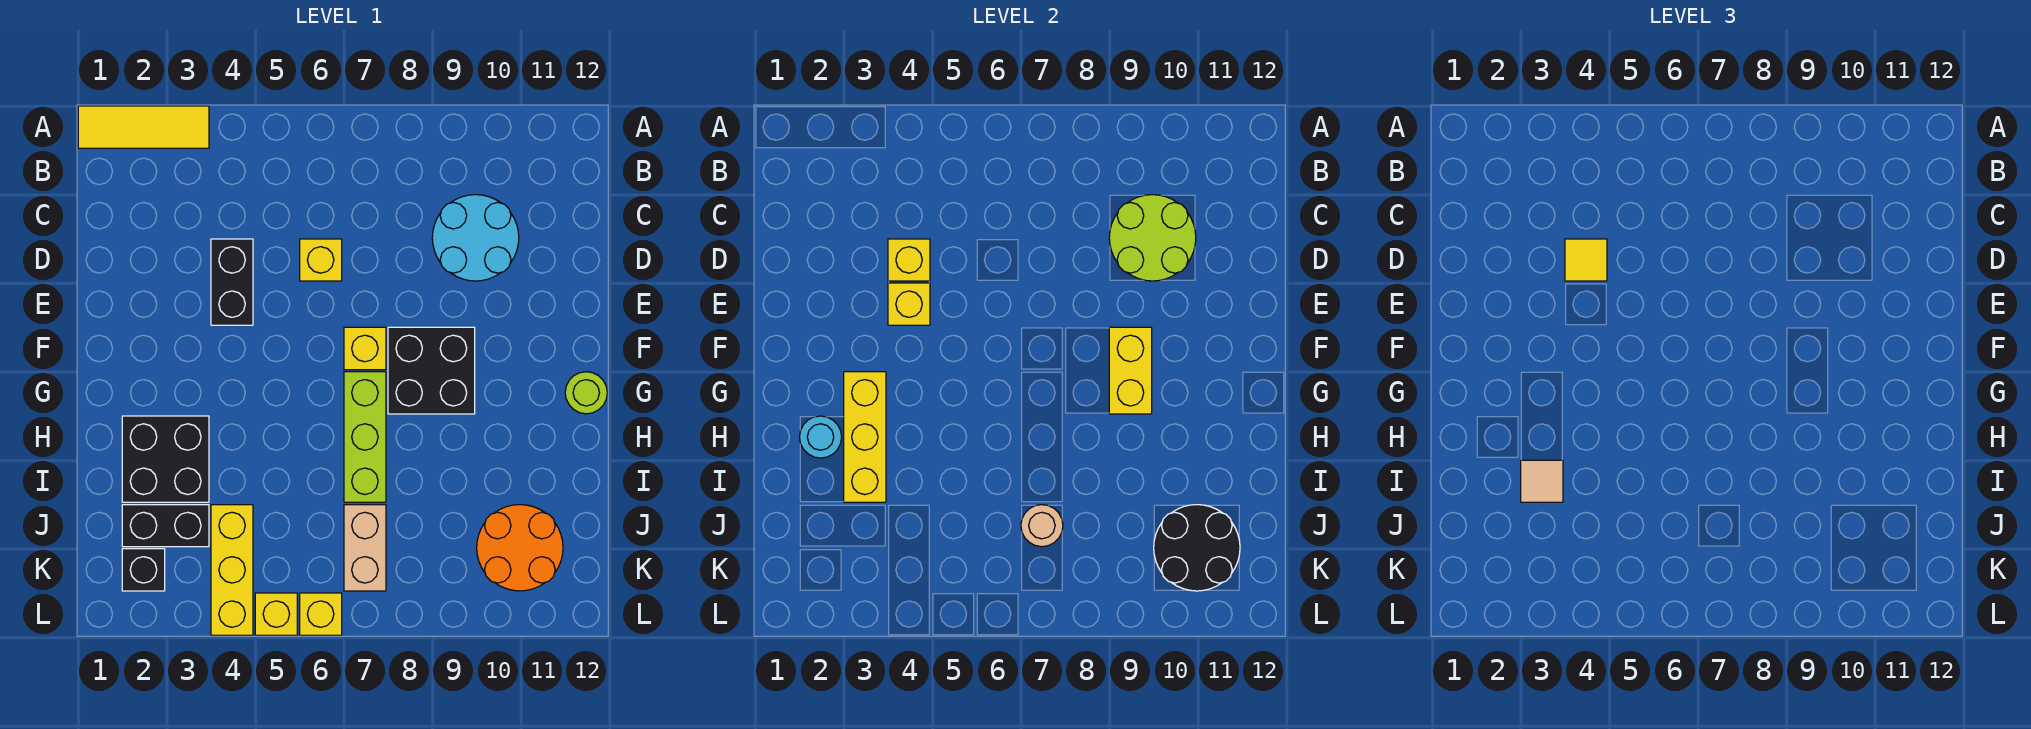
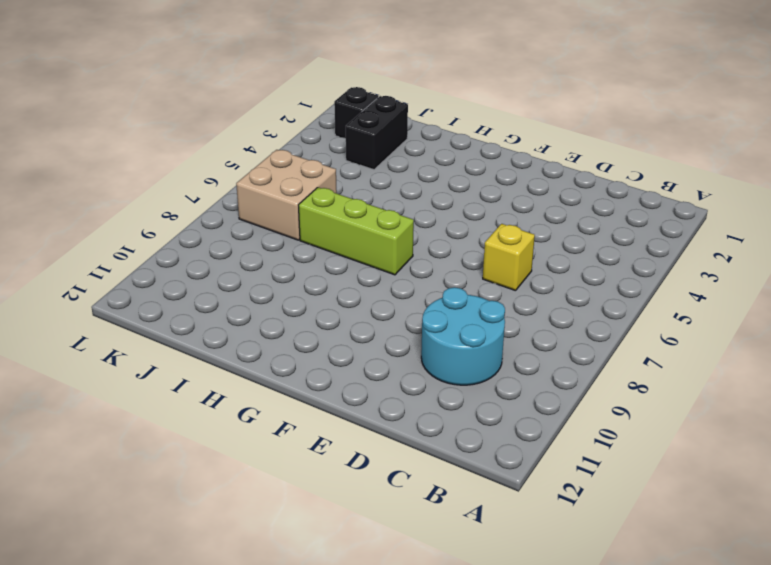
tan brick J6:K7 level 1 -> tan brick J7:K7 level 1
none -> yellow tile A1:A3 level 1
none -> black brick D4:E4 level 1
none -> yellow brick F7 level 1

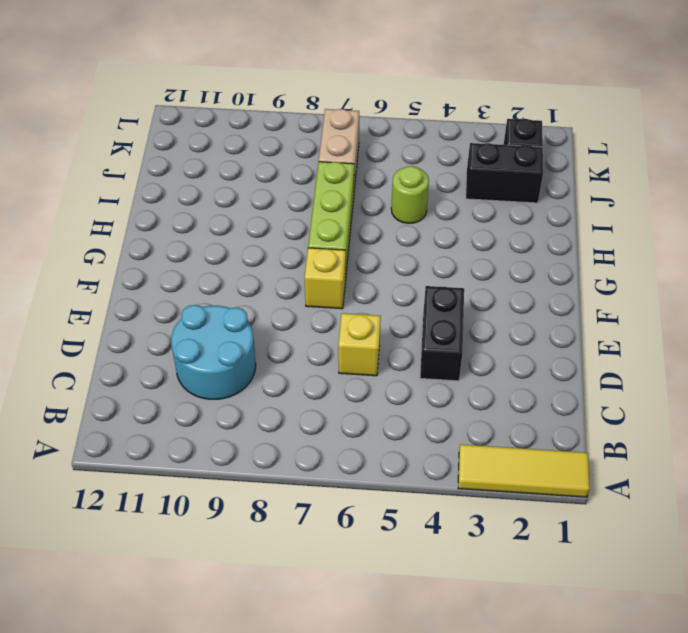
lime round brick I5 level 1 -> lime round brick G12 level 1
none -> black brick F8:G9 level 1
none -> black brick H2:I3 level 1
none -> yellow brick J4:L4 level 1

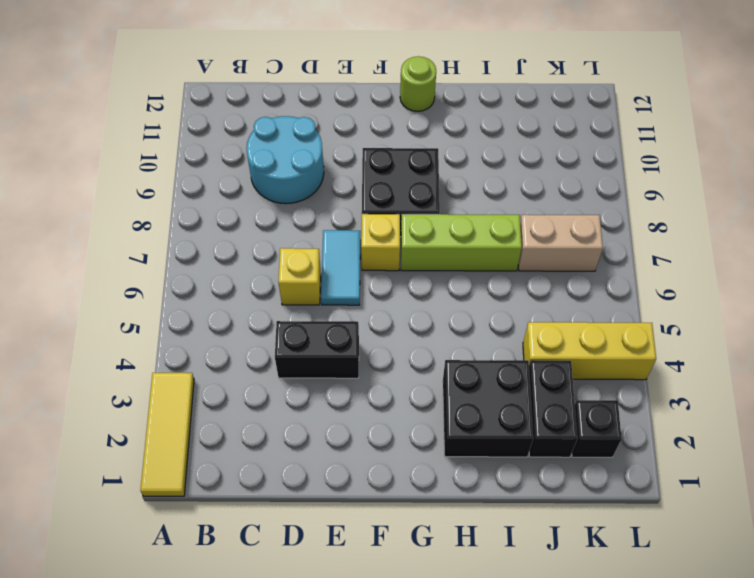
cyan tile E6:E7 level 1 -> none
none -> orange round brick J10:K11 level 1
none -> yellow brick L5 level 1
none -> yellow brick L6 level 1

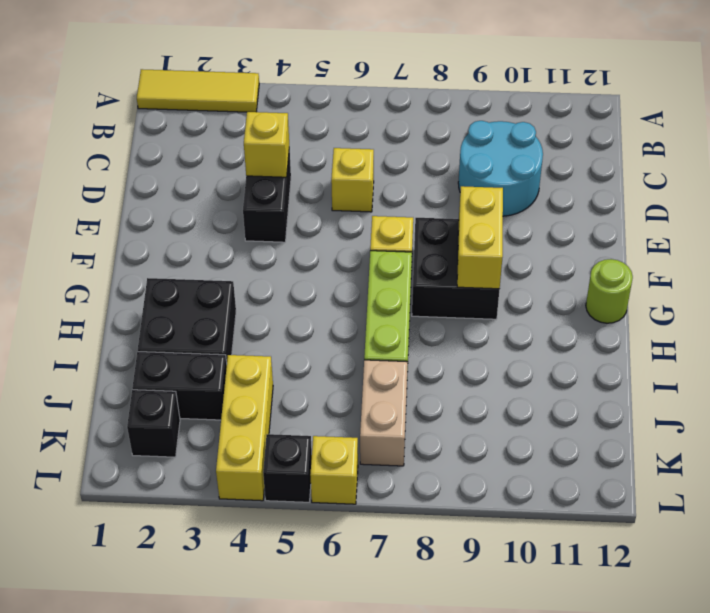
black brick L5 level 1 -> yellow brick L5 level 1
none -> orange round brick J10:K11 level 1
none -> lime round brick C9:D10 level 2
none -> yellow brick E4 level 2

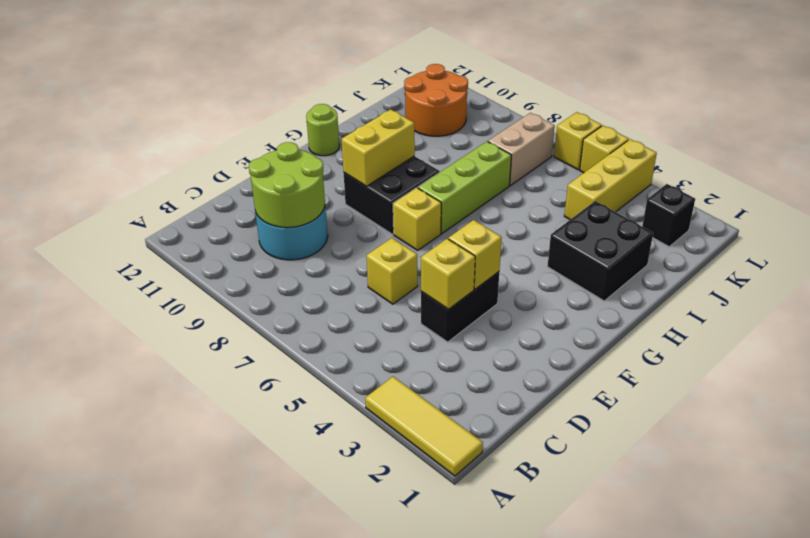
none -> black brick J2:J3 level 1
none -> yellow brick G3:I3 level 2
none -> cyan round brick H2 level 2

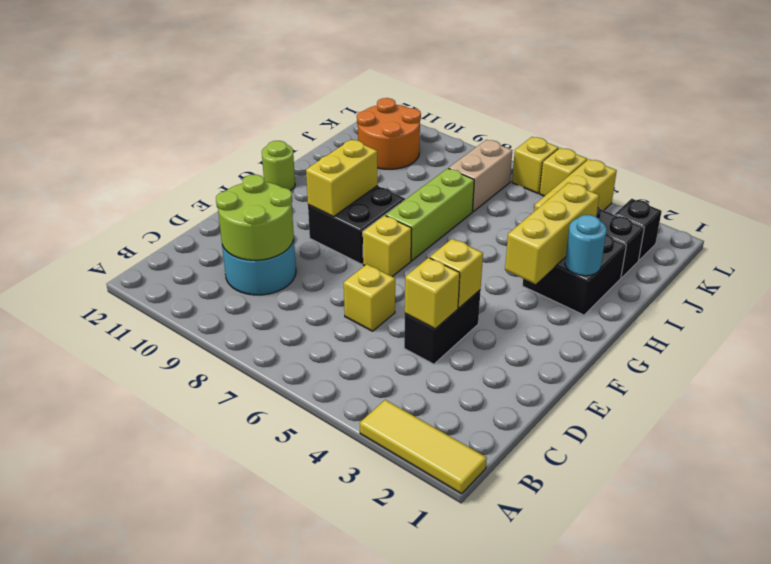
none -> tan round brick J7 level 2
none -> black round brick J10:K11 level 2
none -> yellow tile D4 level 3

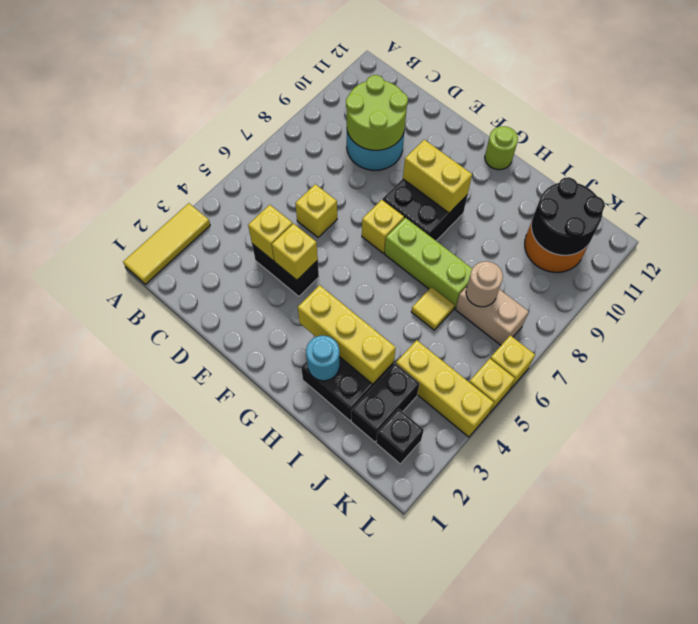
yellow tile I6 level 1 -> yellow tile D4 level 3
none -> tan tile I3 level 3

